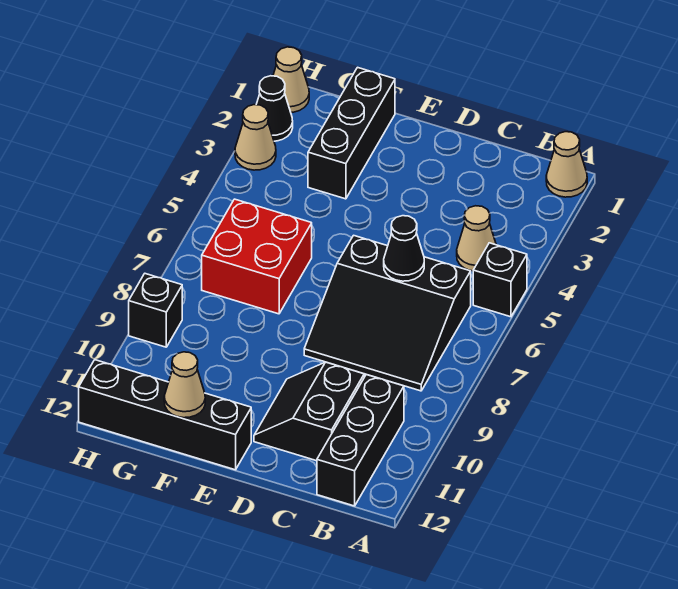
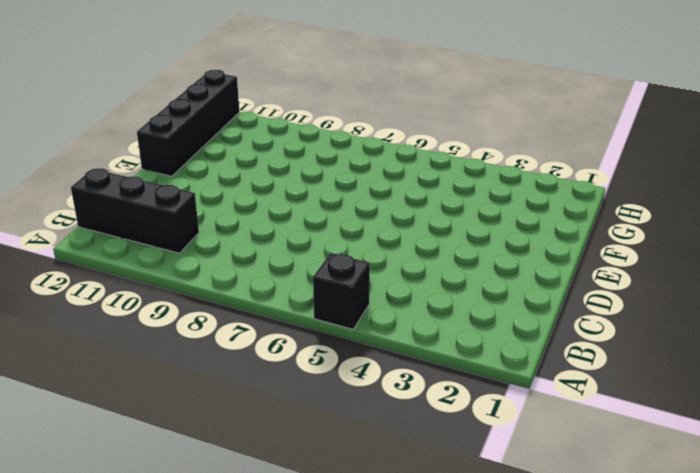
none -> tan cone A1 level 1
none -> tan cone B4 level 1
none -> black slope B6:D8 level 1 top 6

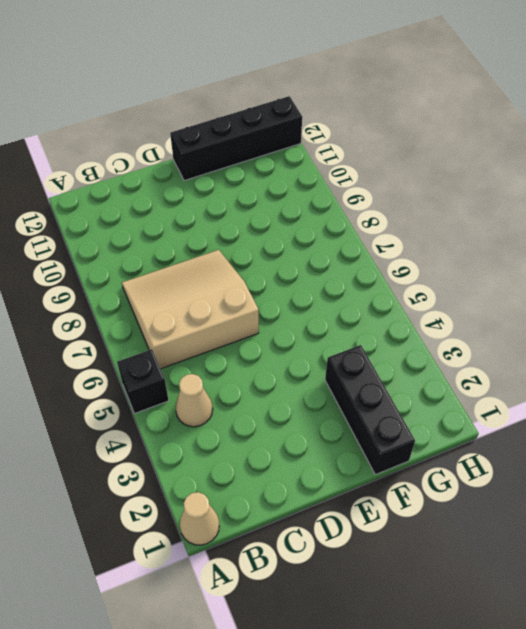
tan slope B6:D8 level 1 top 6 -> black slope B6:D8 level 1 top 6
none -> black brick B10:B12 level 1
none -> black slope C10:D11 level 1 top C
none -> red brick F6:G7 level 1

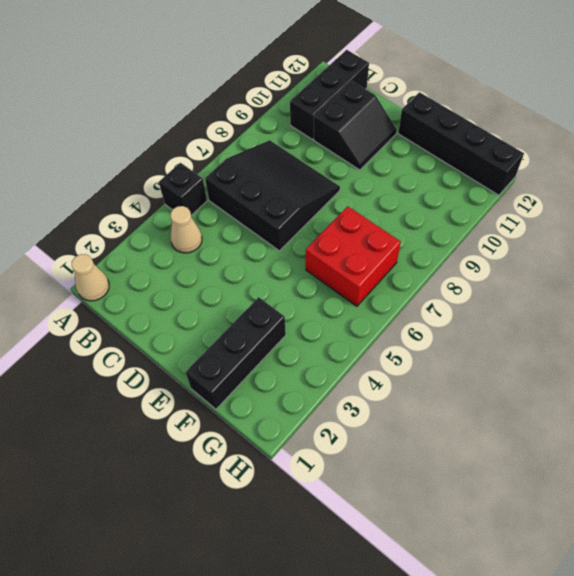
none -> tan cone H1 level 1
none -> black cone H2 level 1
none -> tan cone H3 level 1

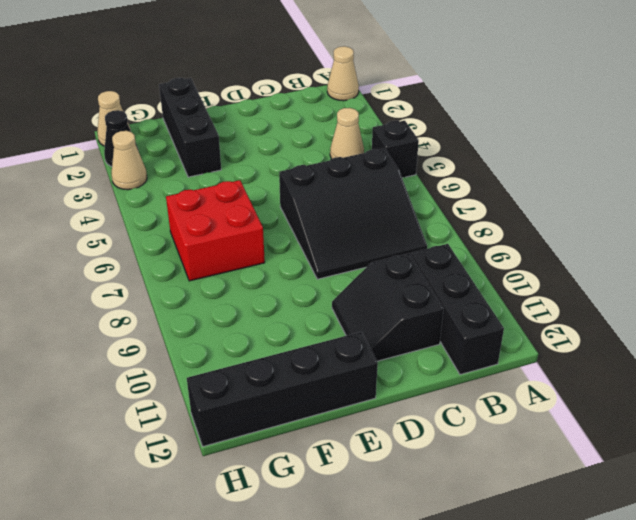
none -> black brick H9 level 1
none -> black cone C6 level 2
none -> tan cone F12 level 2

